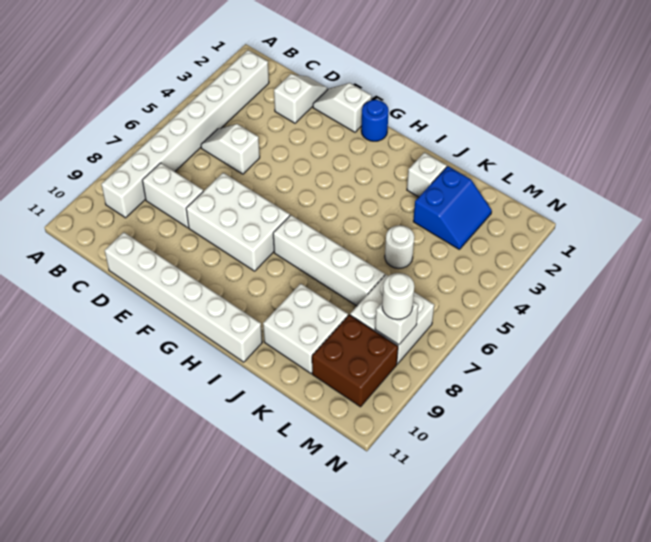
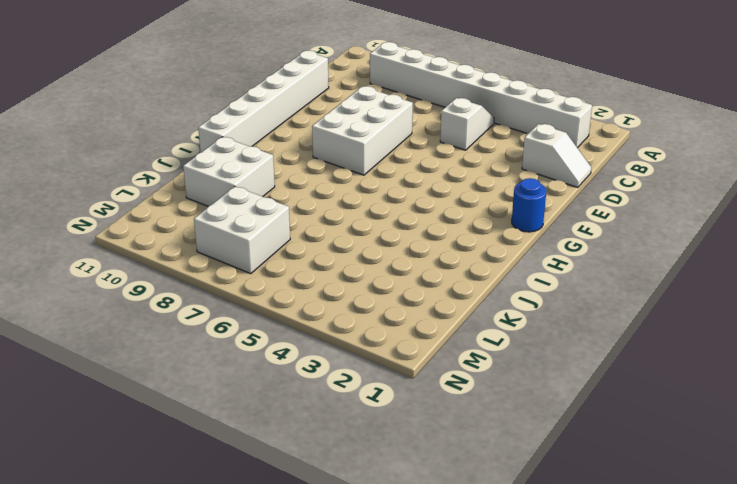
none -> white brick C8:D8 level 1
none -> white slope E1:F1 level 1 top F
none -> white brick H7:K7 level 1

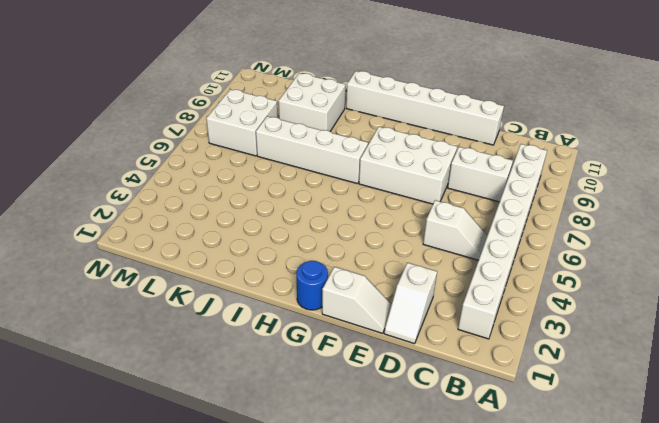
none -> white brick J2 level 1
none -> blue slope K2:L3 level 1 top K
none -> white round brick K5 level 1

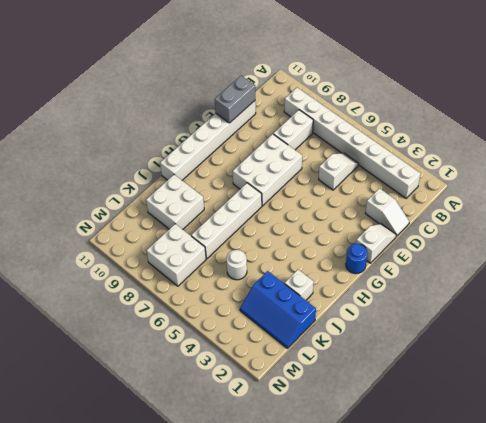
grey brick D11:E11 level 2 -> none
blue slope K1:L3 level 1 top K -> blue slope K2:L3 level 1 top K
none -> brown brick L9:M10 level 1
none -> white brick M8 level 2
none -> white round brick M8 level 3

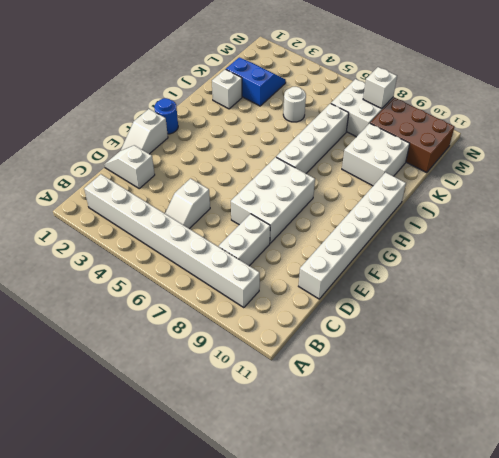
brown brick L9:M11 level 1 -> brown brick L9:M10 level 1
none -> white round brick M8 level 3

